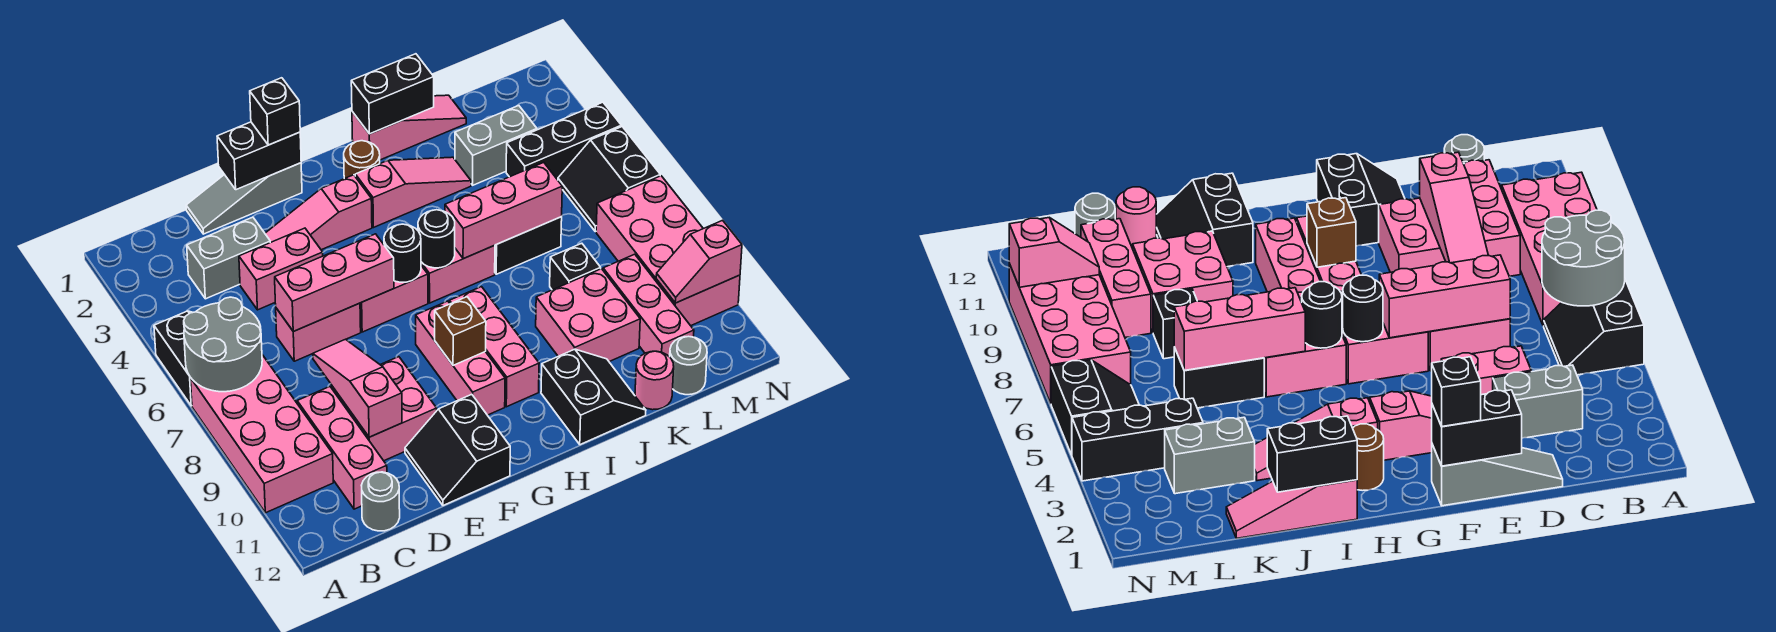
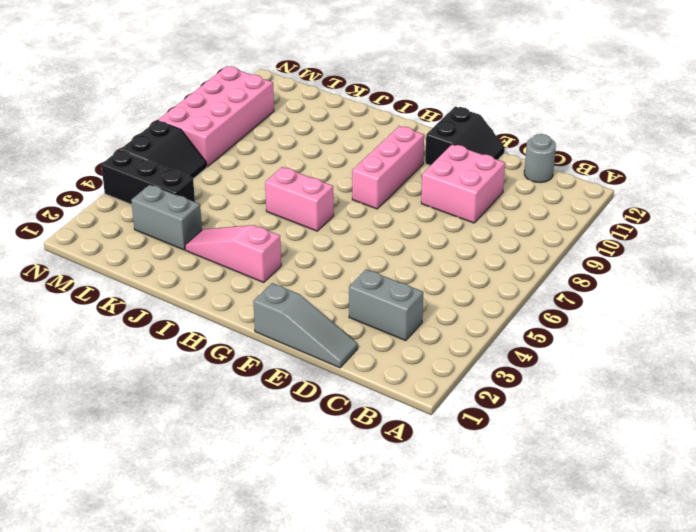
none -> black slope A5:B6 level 1 top A
none -> pink brick A7:B10 level 1
none -> pink brick C9:C11 level 1
none -> pink brick D4:E4 level 1

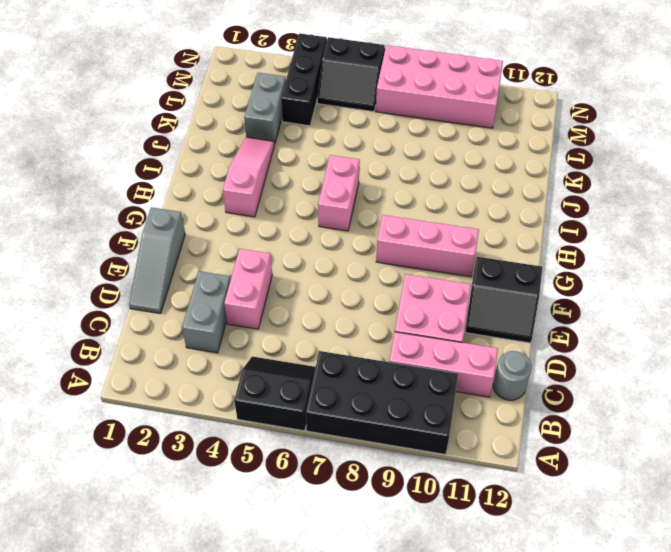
black brick A7:B10 level 1 -> pink brick A7:B10 level 1
none -> pink brick D6:E6 level 1
none -> pink slope E3:G3 level 1 top G
none -> pink brick F6:G6 level 1
none -> brown round brick H2 level 1

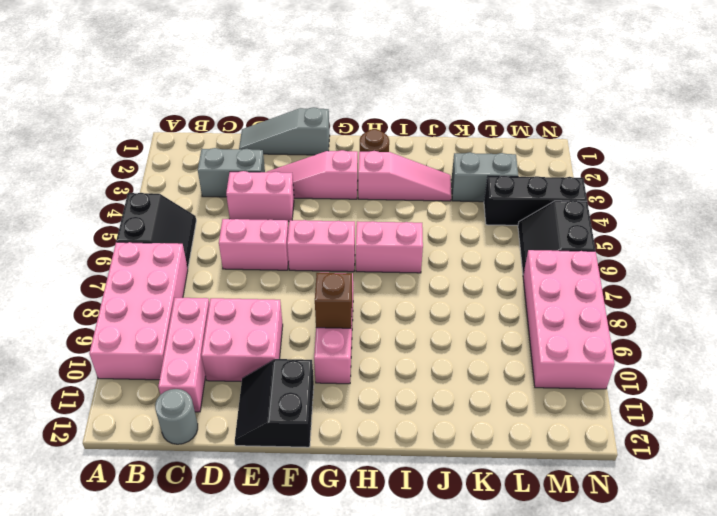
none -> pink brick H8:H10 level 1
none -> pink slope I1:K1 level 1 top I
none -> black slope I11:J12 level 1 top I
none -> black brick J6:K6 level 1

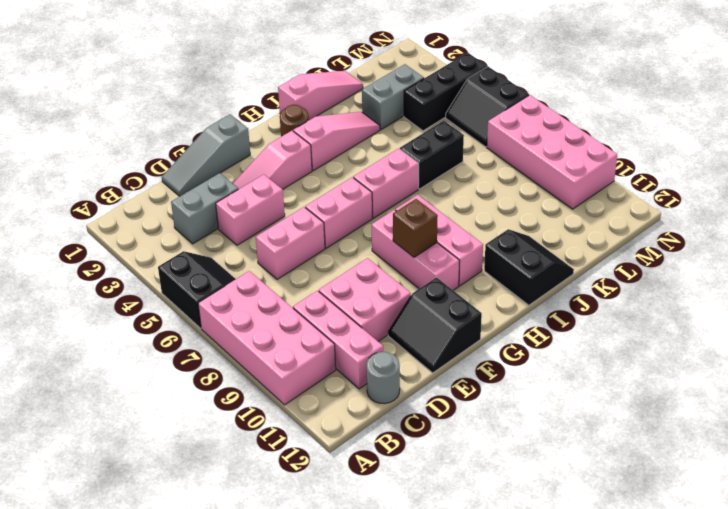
none -> pink brick J9:K10 level 1
none -> black brick K8 level 1
none -> pink round brick K12 level 1
none -> pink brick L9:L11 level 1

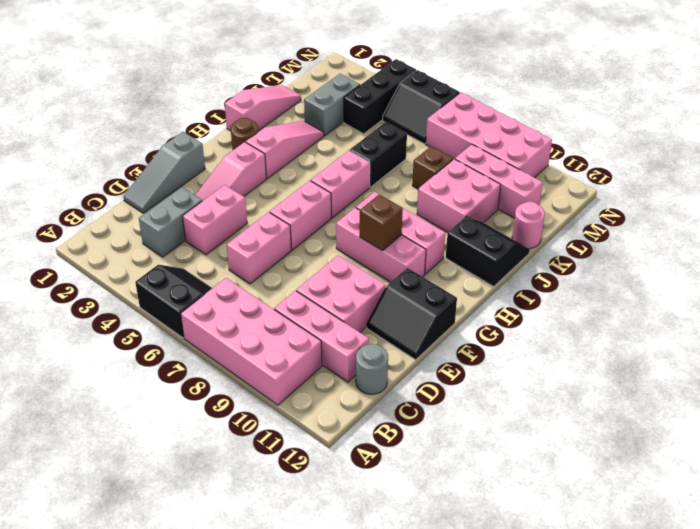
brown brick K8 level 1 -> black brick K8 level 1
none -> grey round brick L12 level 1
none -> grey round brick A6:B7 level 2
none -> pink brick D6:F6 level 2
none -> pink slope D8:D10 level 2 top 10

